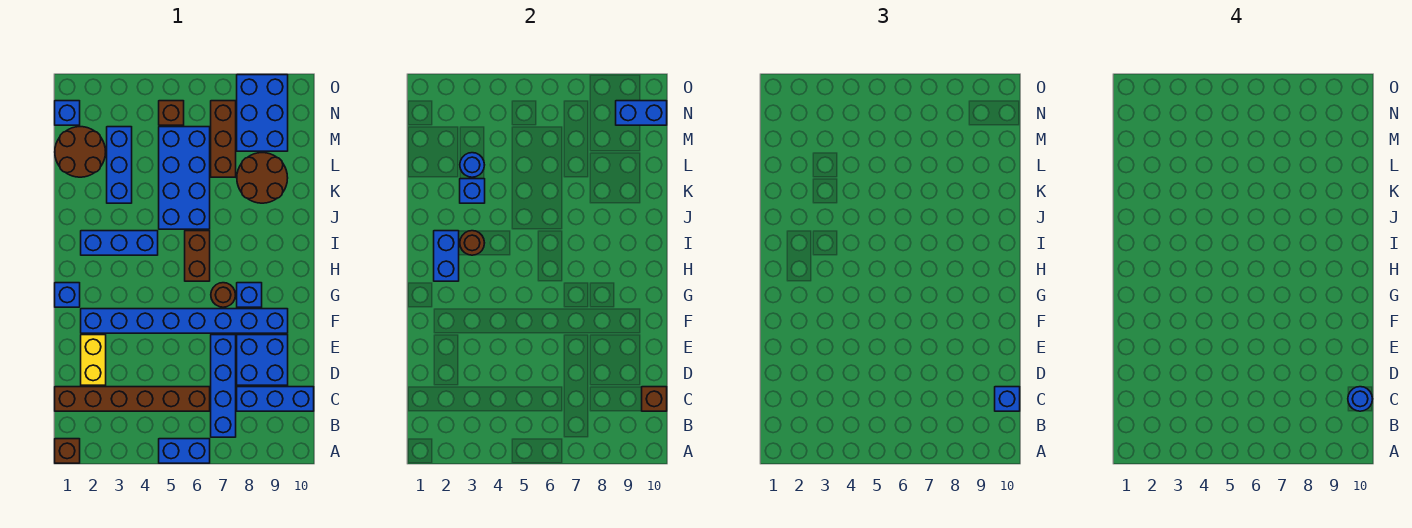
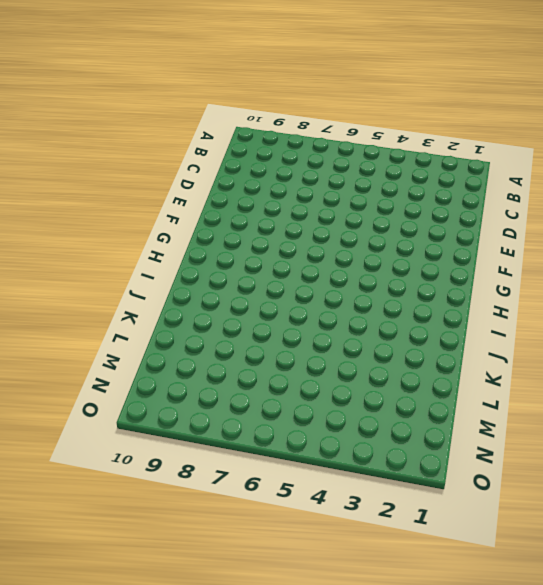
none -> brown brick A1 level 1
none -> blue brick A5:A6 level 1
none -> blue brick B7:E7 level 1

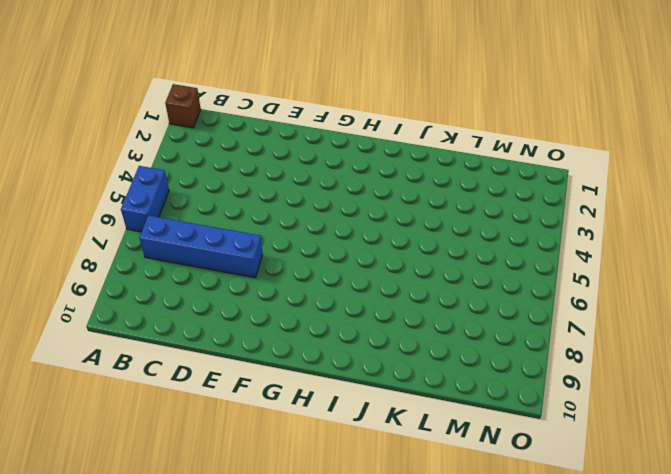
none -> brown brick C1:C6 level 1
none -> blue brick C8:C10 level 1
none -> yellow brick D2:E2 level 1

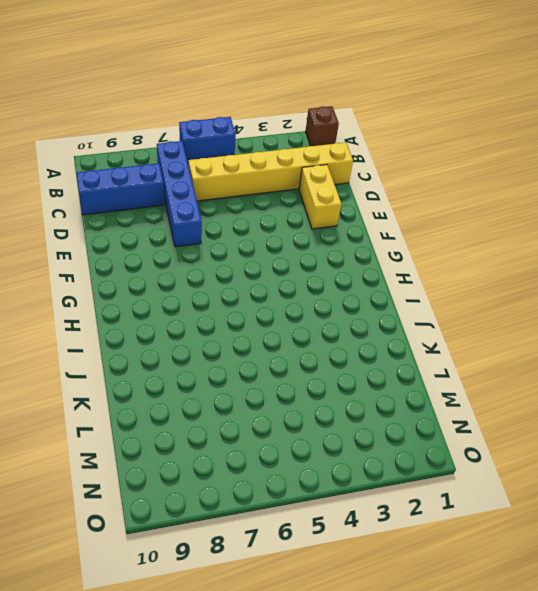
yellow brick C1:C6 level 1 -> brown brick C1:C6 level 1
none -> blue brick D8:E9 level 1
none -> blue brick F2:F9 level 1
none -> blue brick G1 level 1

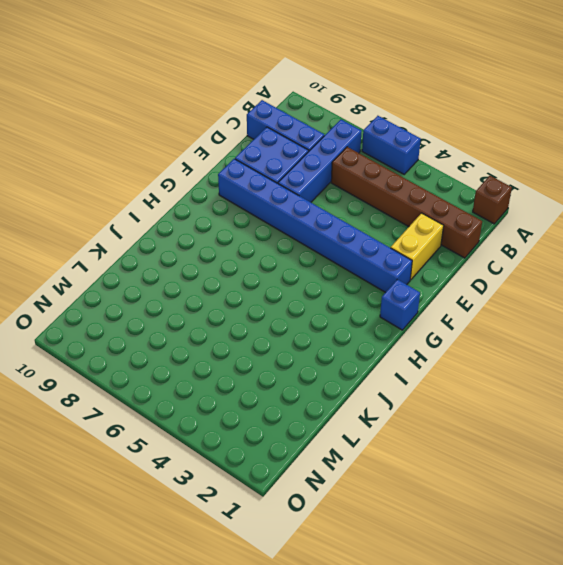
none -> brown round brick G7 level 1
none -> blue brick G8 level 1
none -> brown brick H6:I6 level 1

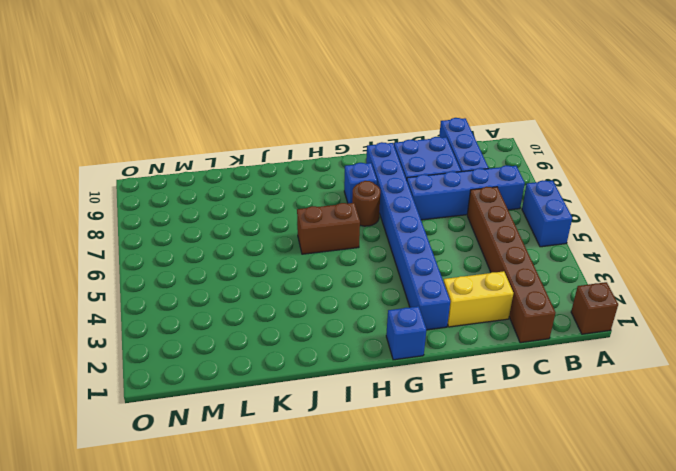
none -> blue brick I2:I4 level 1
none -> blue brick J5:M6 level 1
none -> blue brick K3:M3 level 1

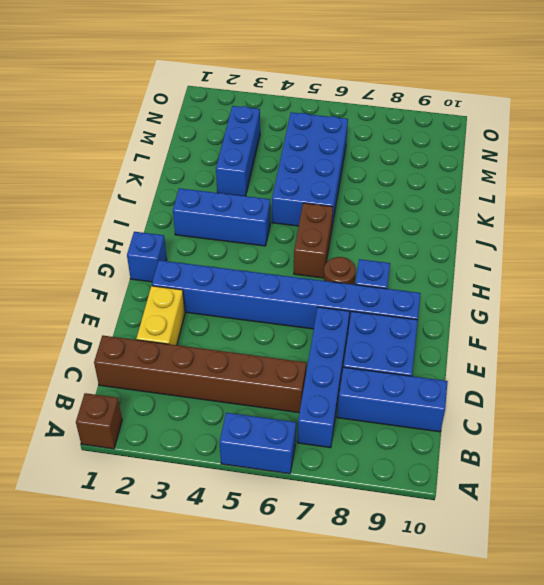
none -> brown round brick K8:L9 level 1
none -> brown round brick L1:M2 level 1
none -> brown brick L7:N7 level 1

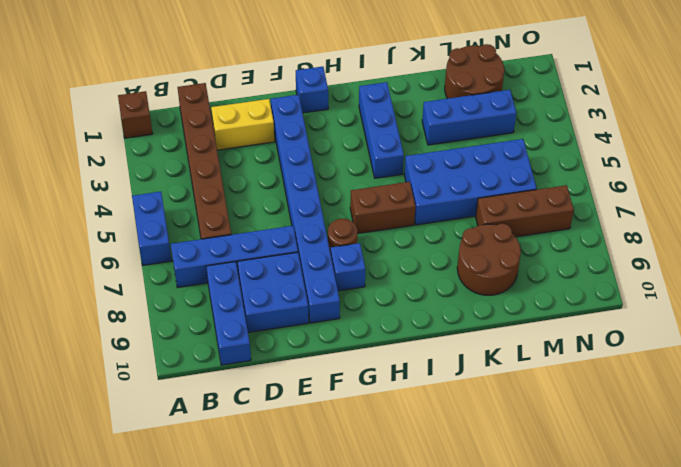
none -> blue brick M8:O9 level 1
none -> blue brick N1 level 1
none -> brown brick N5 level 1

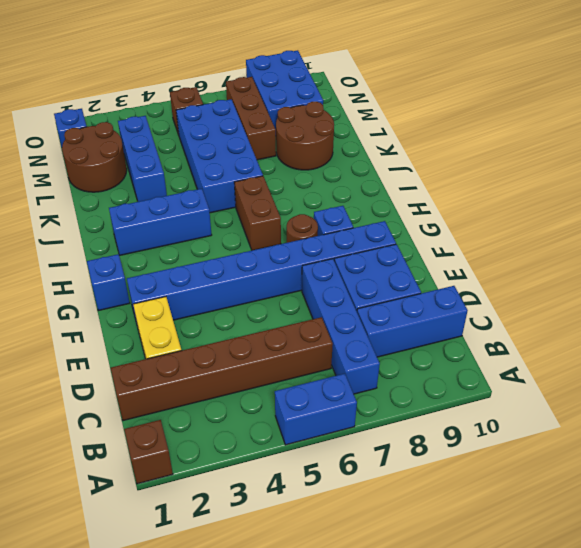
none -> brown brick C10 level 2
none -> blue brick H2:I2 level 2
none -> brown round brick I3 level 2

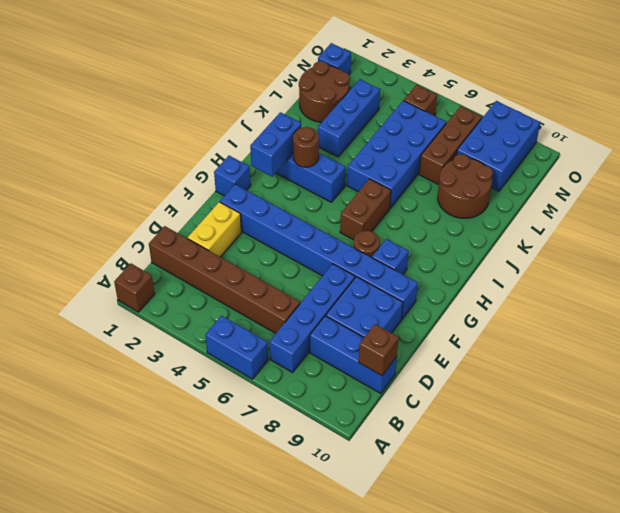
none -> blue brick K3 level 2
none -> blue round brick L3 level 2
none -> blue brick N9:N10 level 2

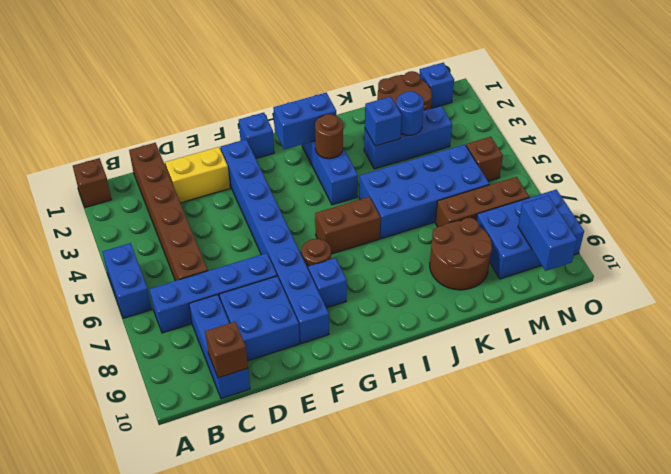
none -> blue brick C10 level 3
none -> blue round brick C10 level 4

